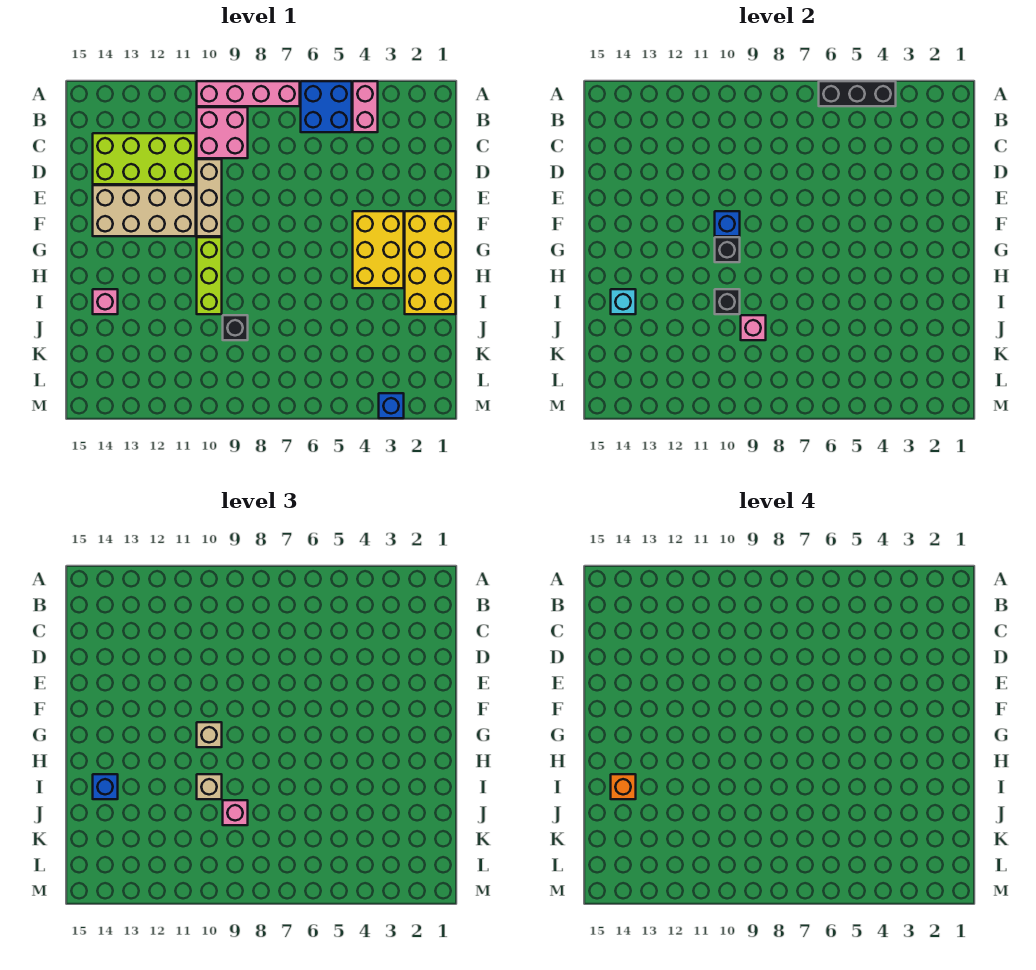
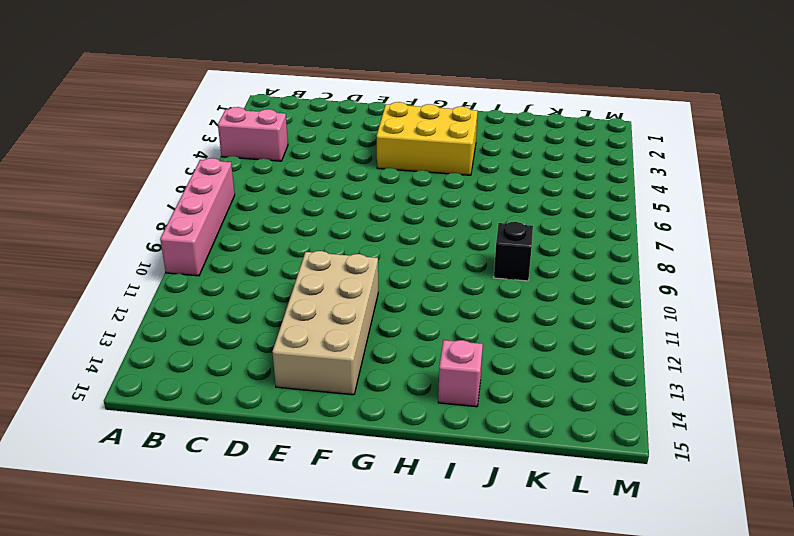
none -> blue brick A5:B6 level 1
none -> pink brick B9:C10 level 1
none -> lime brick C11:D14 level 1

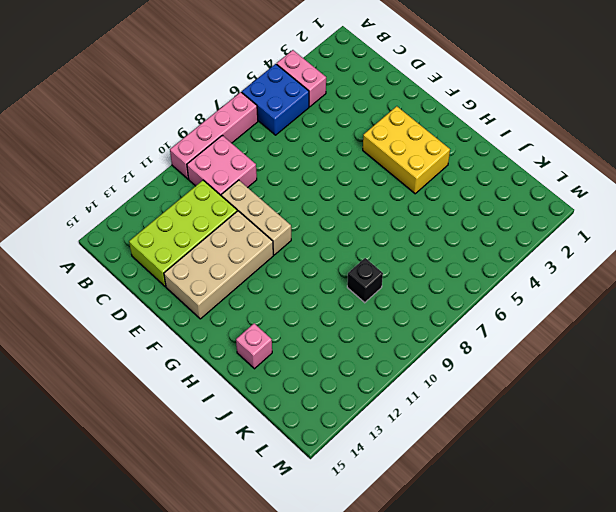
none -> yellow brick F1:I2 level 1
none -> lime brick G10:I10 level 1
none -> blue brick M3 level 1

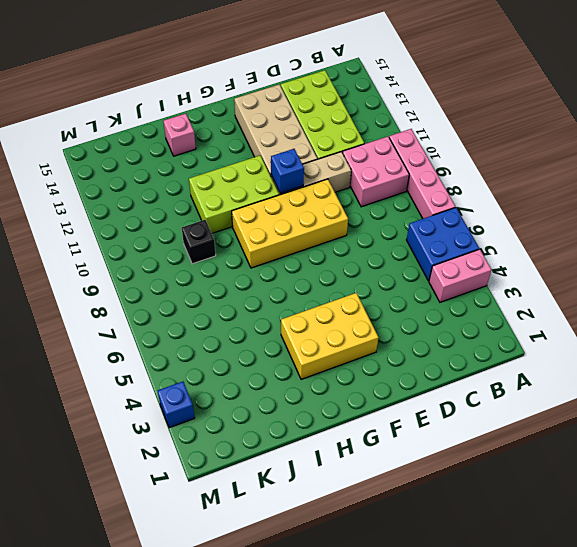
yellow brick E8:H9 level 1 -> yellow brick F1:I2 level 1
lime brick G10:I11 level 1 -> lime brick G10:I10 level 1
none -> black brick A4:A6 level 2
none -> black brick G10 level 2
none -> black brick I10 level 2

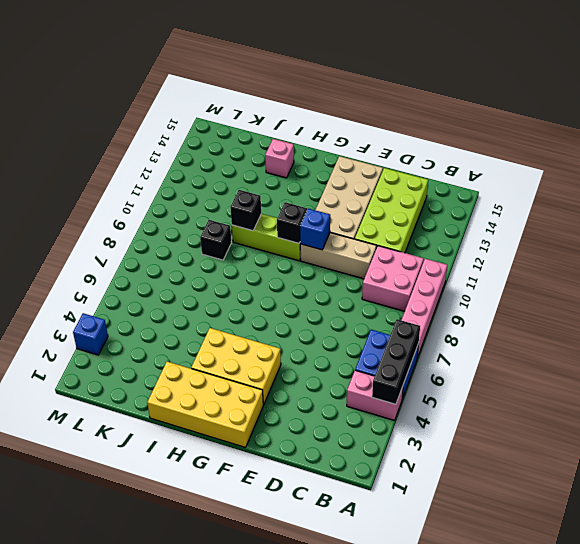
none -> cyan brick I14 level 2
none -> pink brick J9 level 2
none -> tan brick G10 level 3

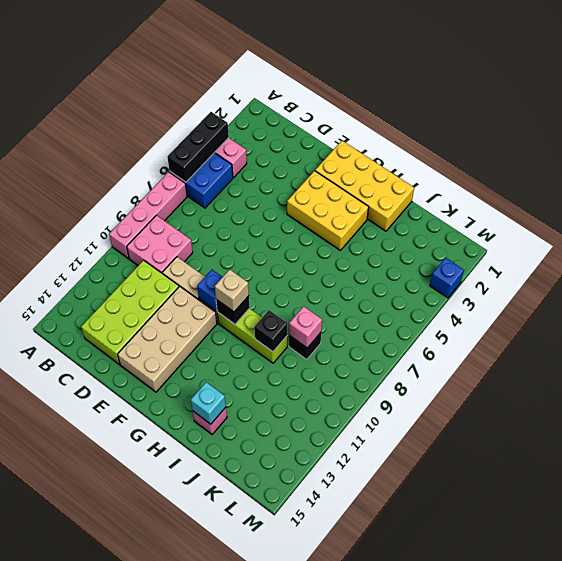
none -> tan brick I10 level 3
none -> blue brick I14 level 3
none -> pink brick J9 level 3

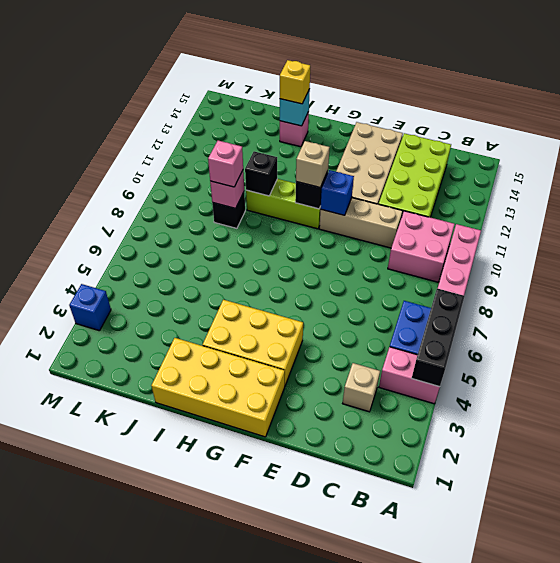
tan brick C3 level 1 -> tan brick I10 level 3
yellow brick I14 level 3 -> blue brick I14 level 3
none -> orange brick I14 level 4

